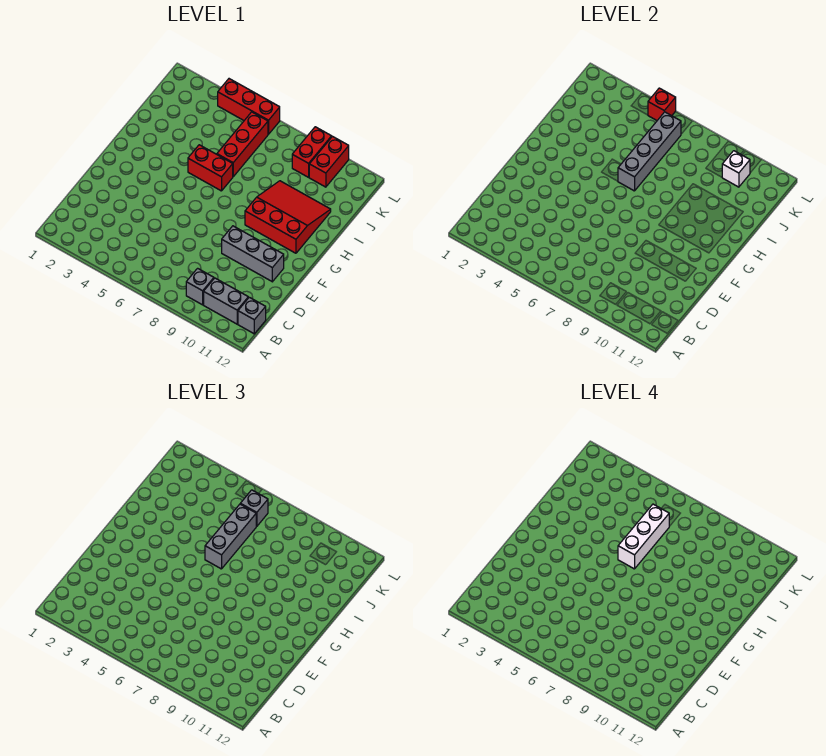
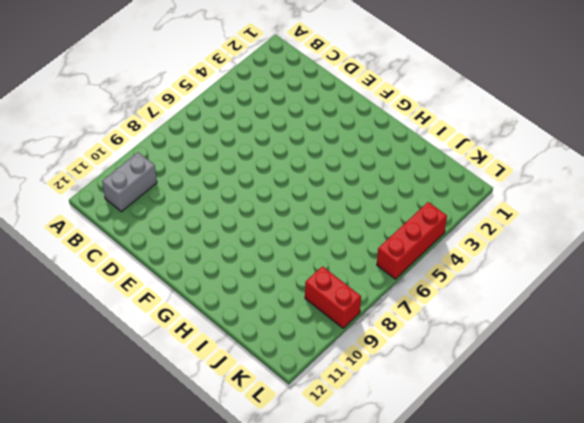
none -> grey brick B9 level 1
none -> grey brick B12 level 1
none -> grey brick E9:E11 level 1

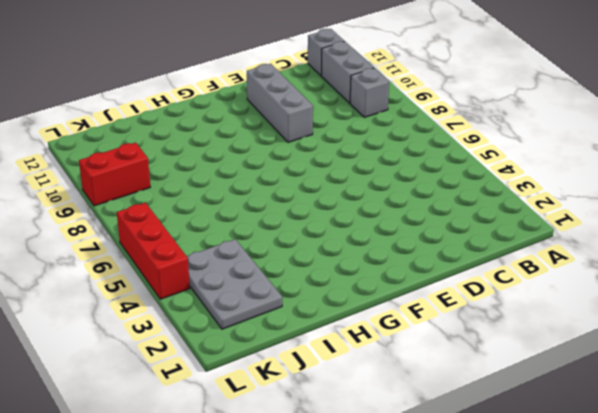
grey plate J2:K4 level 1 -> none
none -> red slope G9:I11 level 1 top G
none -> red brick H5:H6 level 1
none -> red brick I6:K6 level 1

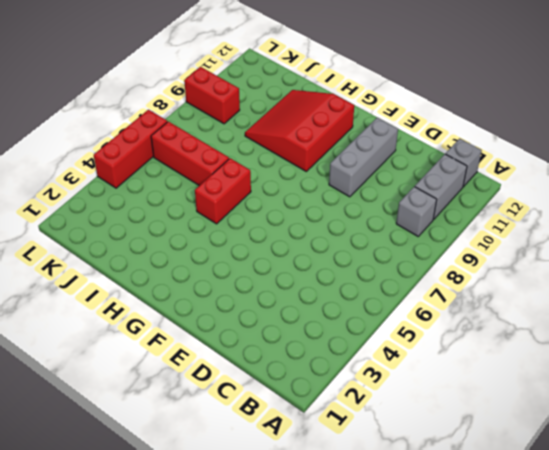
none -> red brick K10:L10 level 1
none -> grey brick H6:K6 level 2
none -> white brick K10 level 2

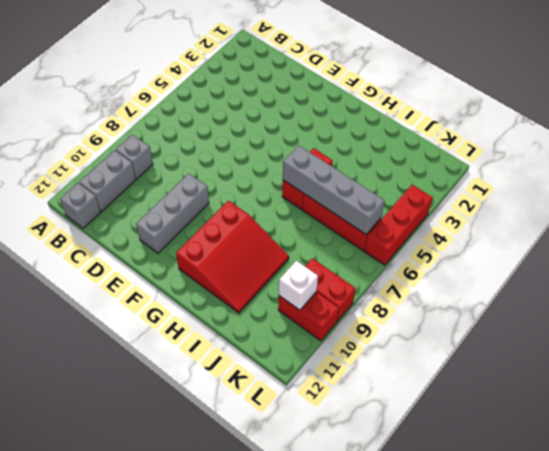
none -> red brick L5 level 2
none -> grey brick H6:J6 level 3
none -> grey brick K6 level 3

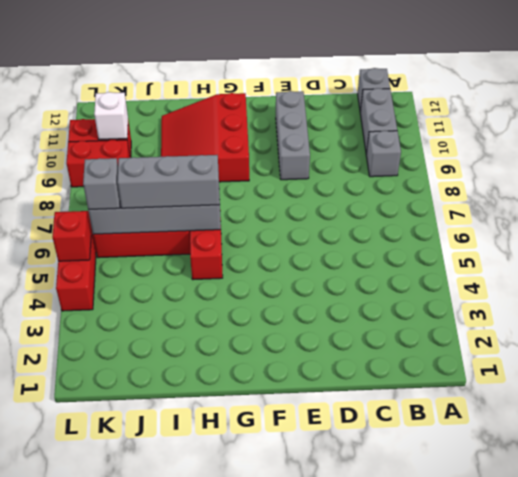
none -> white brick H6:J6 level 4

